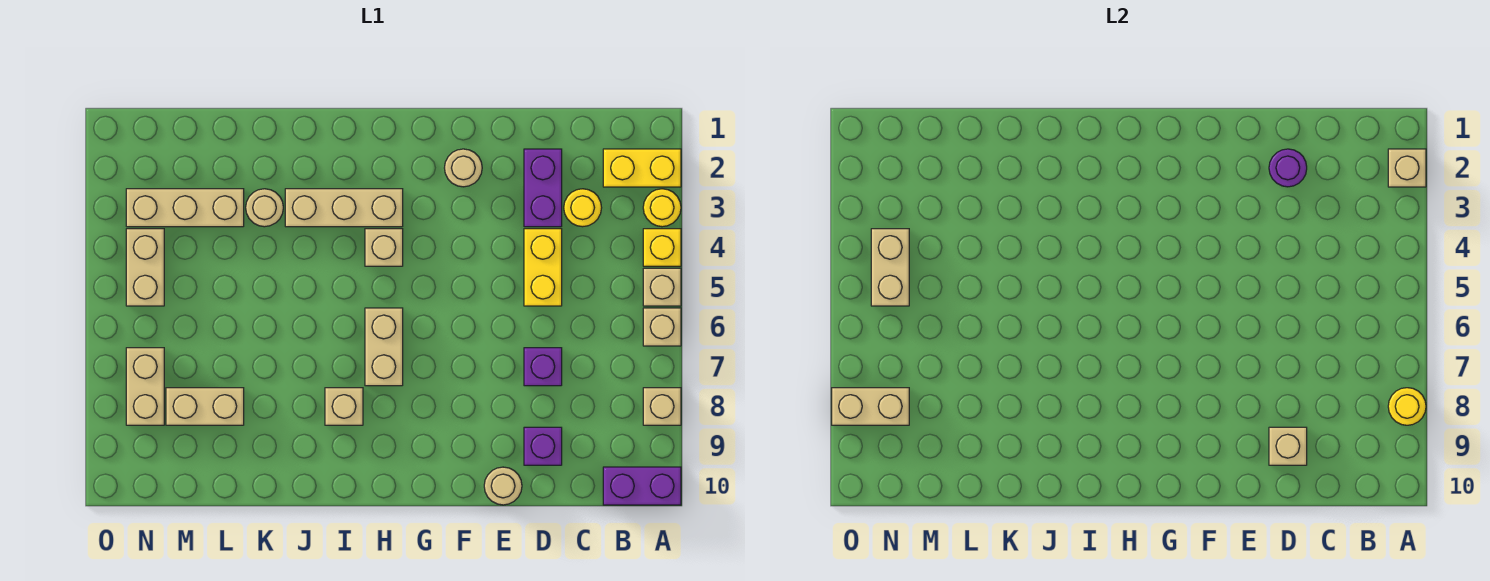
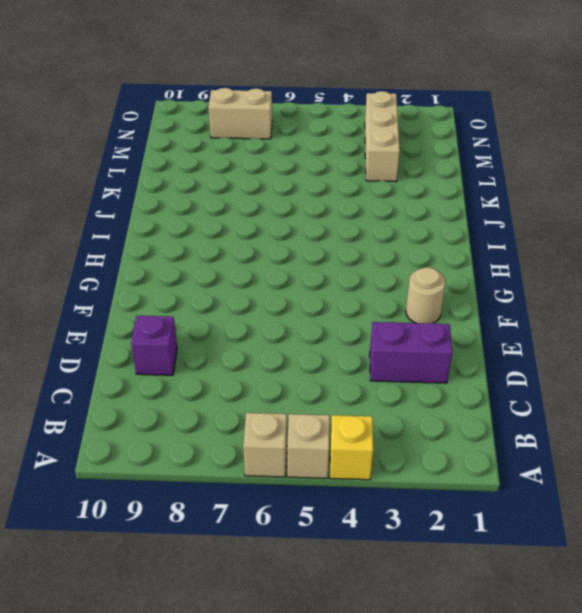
none -> yellow brick A2:B2 level 1
none -> yellow round brick A3 level 1
none -> tan brick A8 level 1

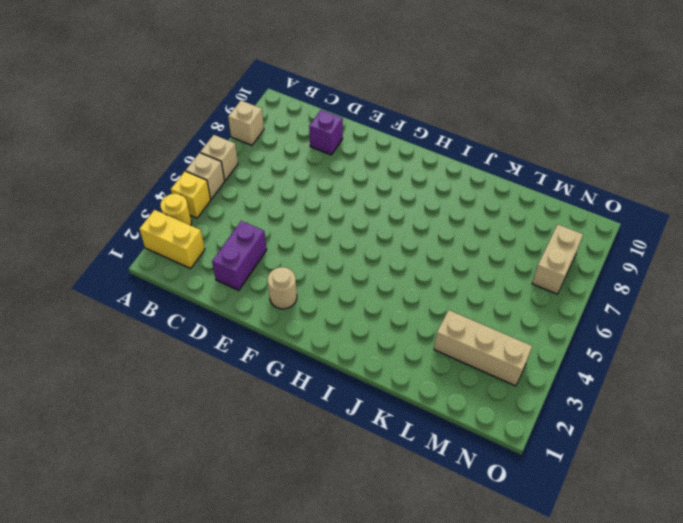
none -> purple brick A10:B10 level 1
none -> yellow round brick C3 level 1
none -> yellow brick D4:D5 level 1

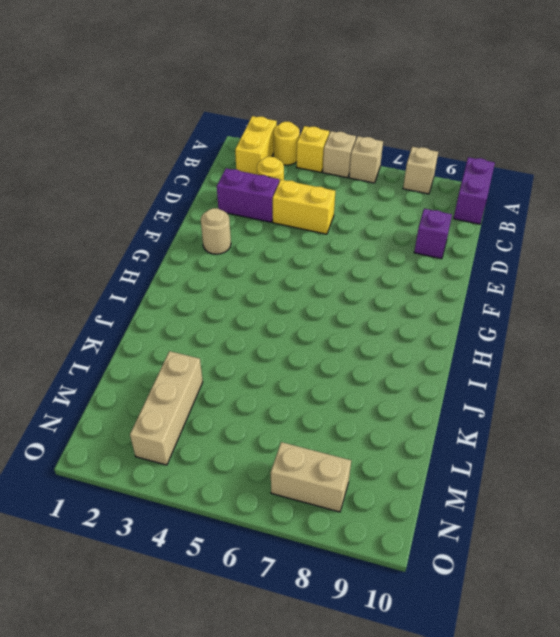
none -> purple brick D7 level 1
none -> tan round brick E10 level 1
none -> tan brick H3:J3 level 1

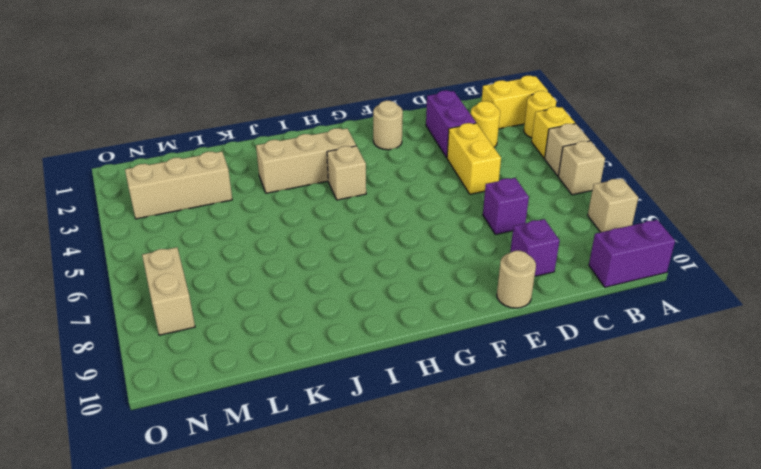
none -> tan brick H6:H7 level 1
none -> tan brick I8 level 1
none -> tan round brick K3 level 1

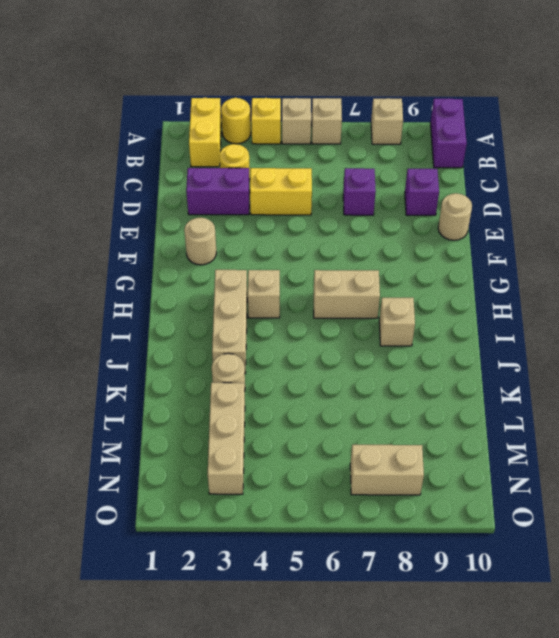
none -> tan brick L8:M8 level 1
none -> tan brick N4:N5 level 1
none -> tan brick A2 level 2

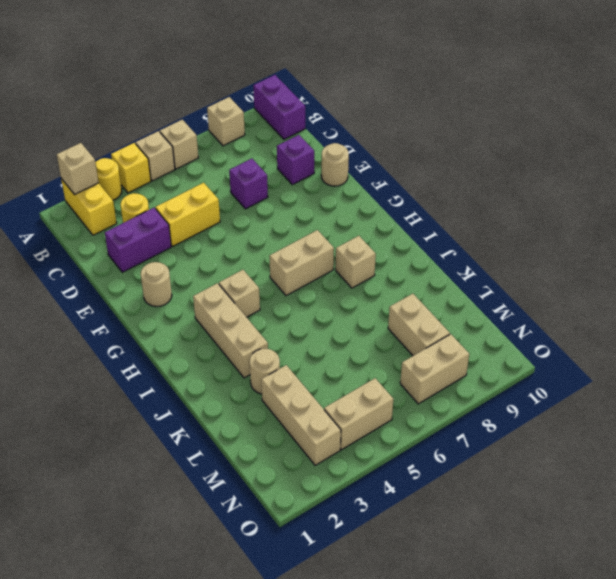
none -> yellow round brick A8 level 2
none -> purple round brick D2 level 2
none -> tan brick D9 level 2

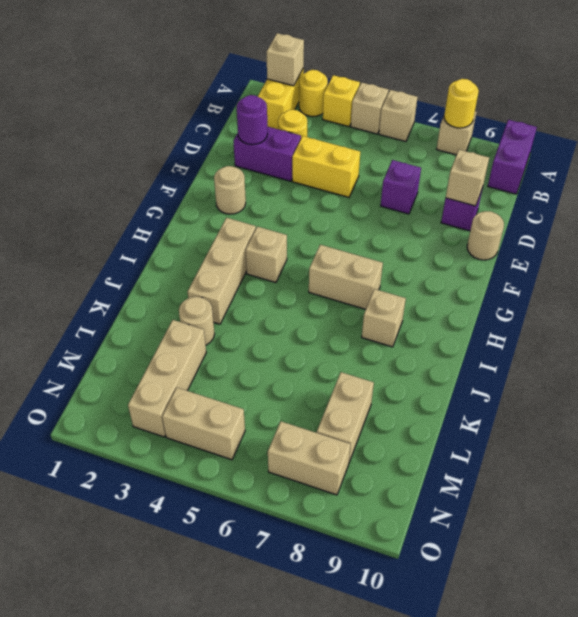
none -> tan brick N4:N5 level 2
none -> tan brick N8:O8 level 2

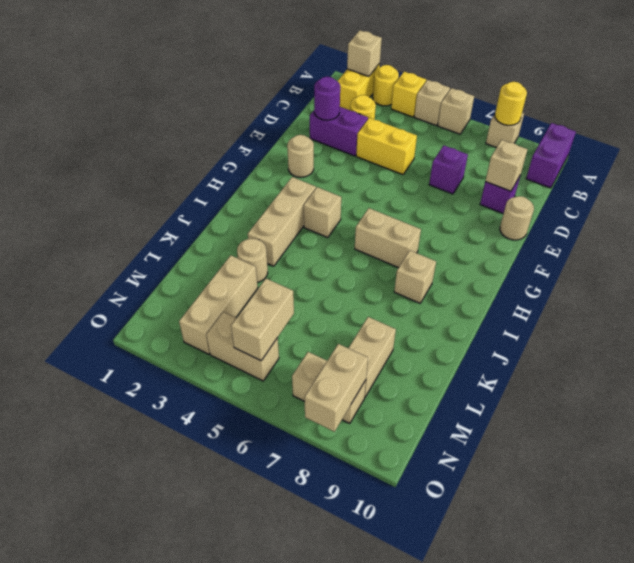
tan brick M5:N5 level 2 -> tan brick N4:N5 level 2

